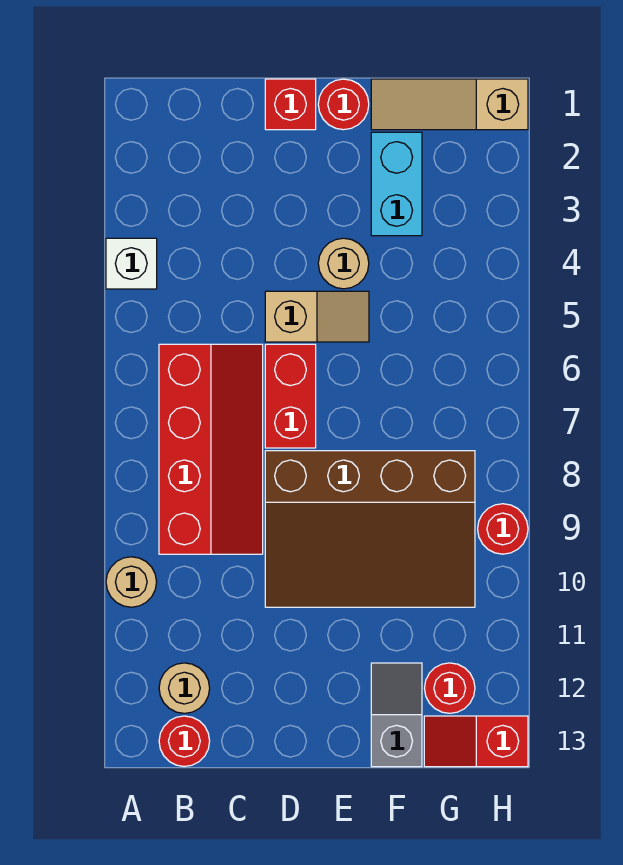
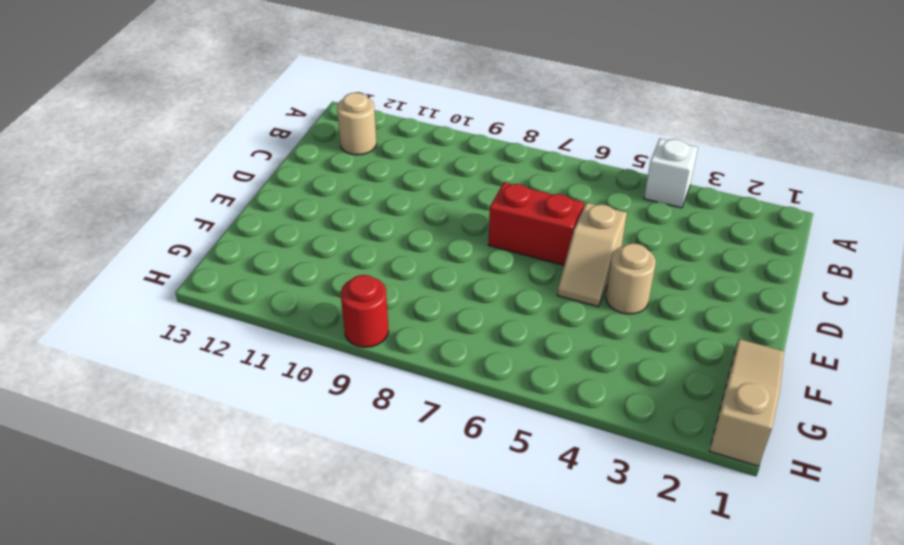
none -> tan round brick A10 level 1
none -> red slope B6:C9 level 1 top B
none -> red round brick B13 level 1

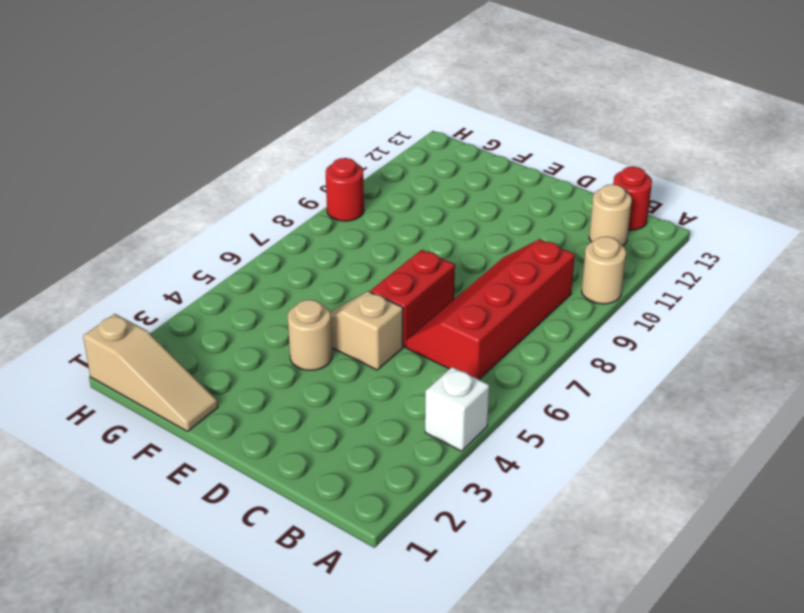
none -> red brick D1 level 1
none -> brown slope D8:G10 level 1 top 8
none -> red round brick E1 level 1

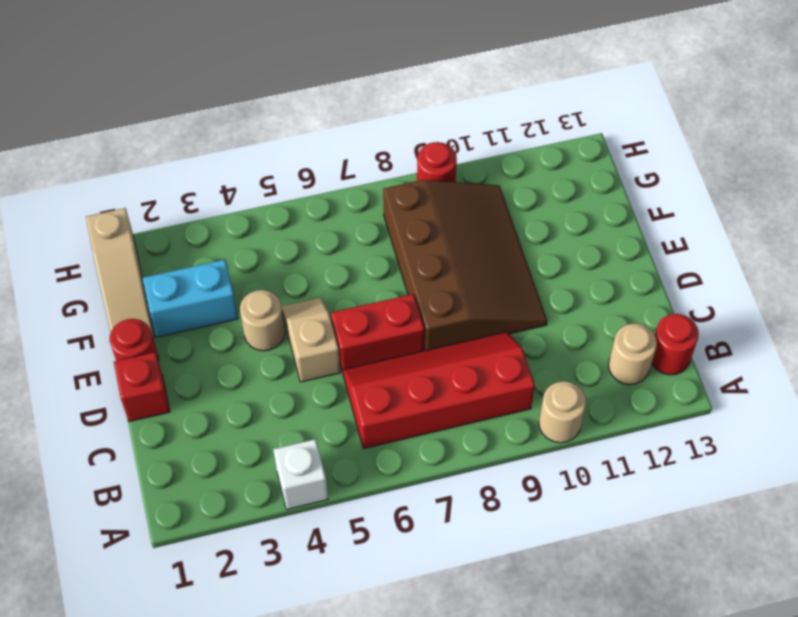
none -> grey slope F12:F13 level 1 top 13
none -> red round brick G12 level 1
none -> red slope G13:H13 level 1 top H

